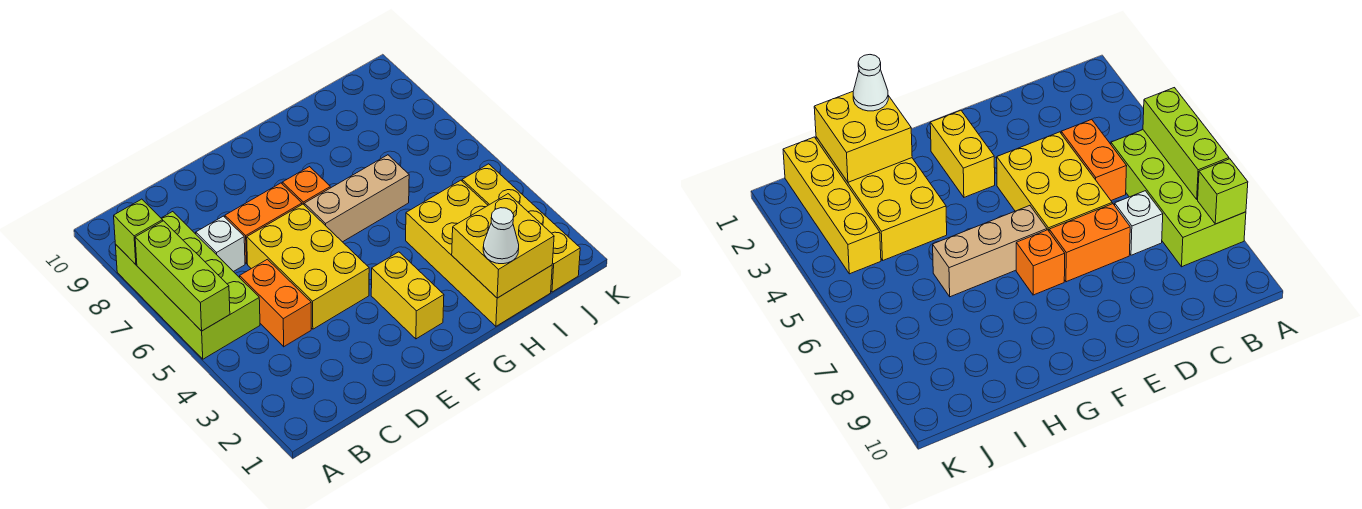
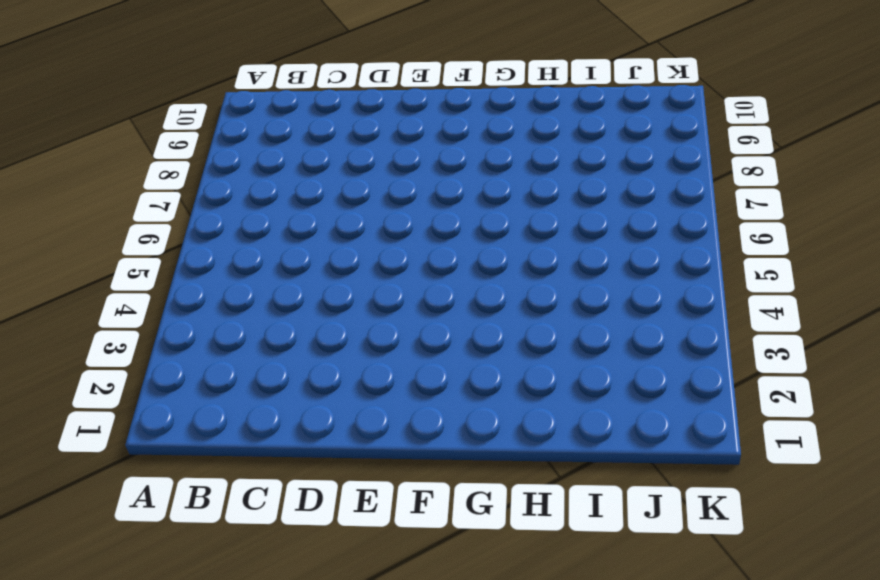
none -> lime brick A5:B8 level 1
none -> orange brick C4:C5 level 1
none -> white brick C7 level 1

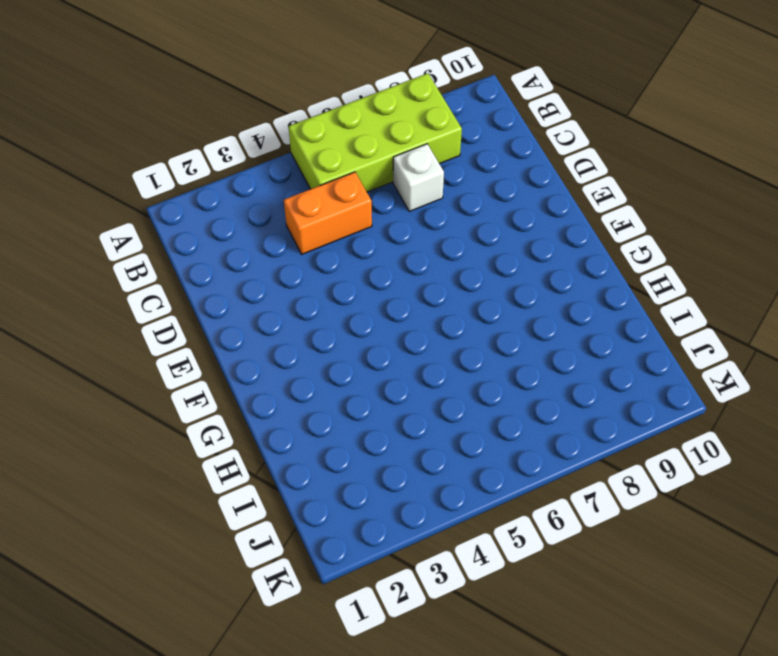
none -> yellow brick D4:E6 level 1
none -> orange brick D7:E7 level 1
none -> yellow brick F2:F3 level 1

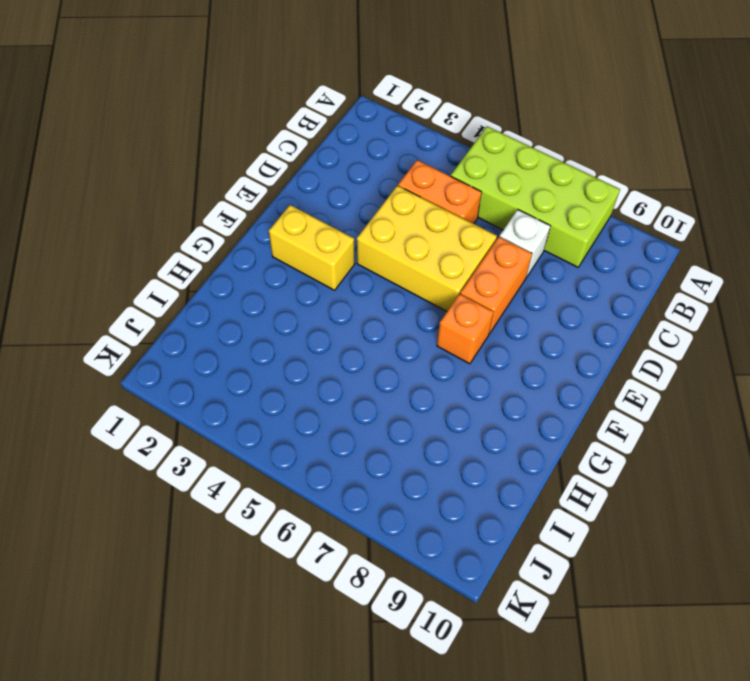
none -> tan brick F6:H6 level 1
none -> yellow brick H1:I4 level 1
none -> yellow brick J1:J4 level 1

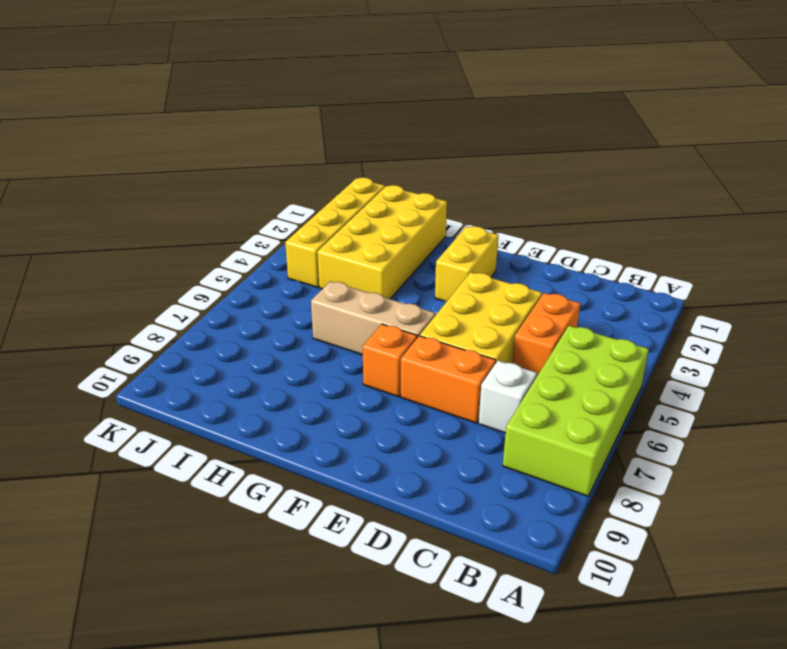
none -> lime brick A5:A7 level 2
none -> lime brick A8 level 2
none -> yellow brick H1:I2 level 2

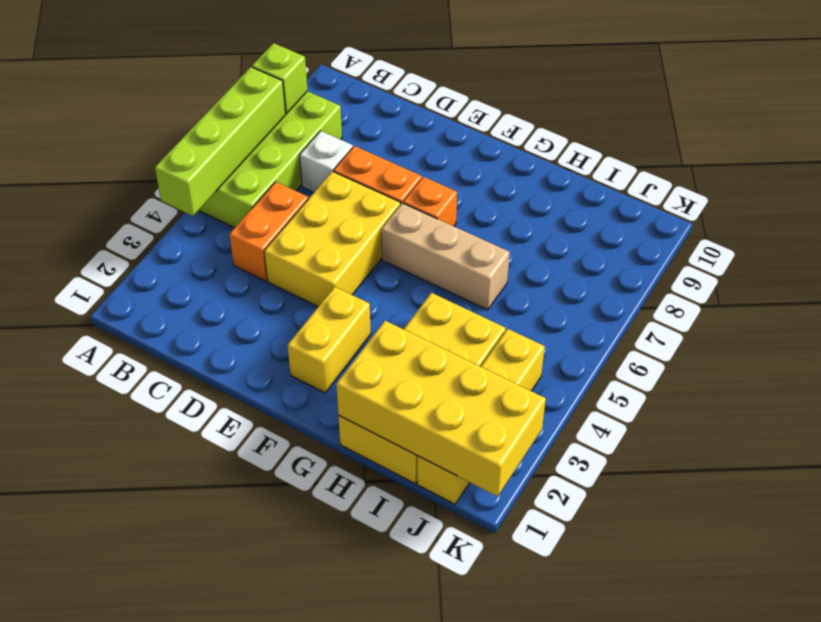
lime brick A4:A7 level 2 -> lime brick A5:A7 level 2
yellow brick H1:K2 level 2 -> yellow brick H1:I2 level 2
none -> white cone H1 level 3

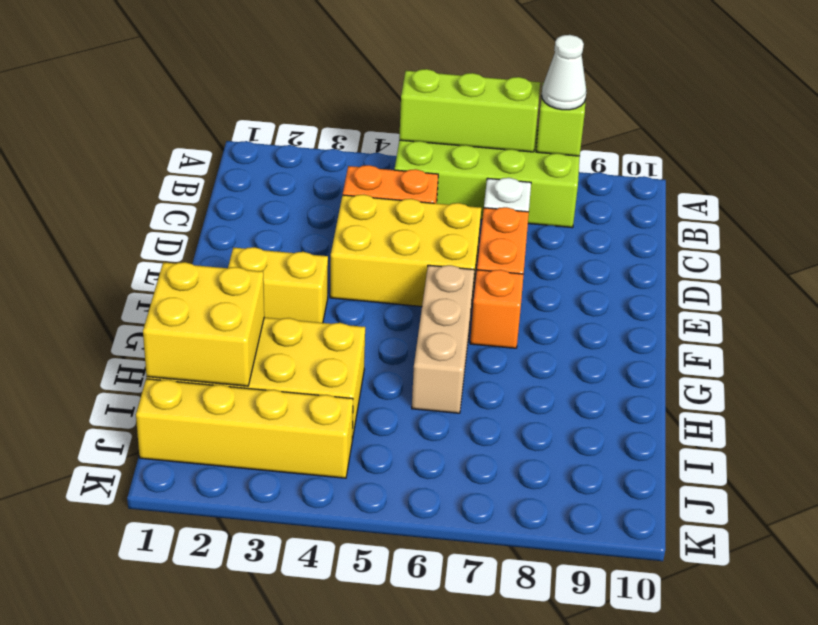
white cone A8 level 3 -> white cone H1 level 3

